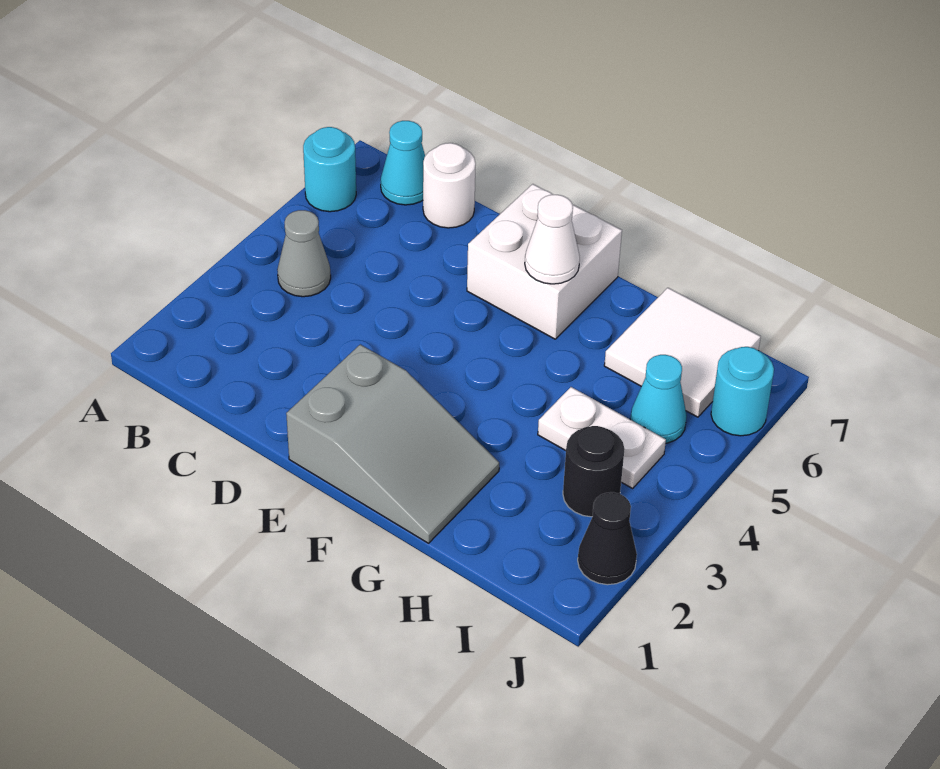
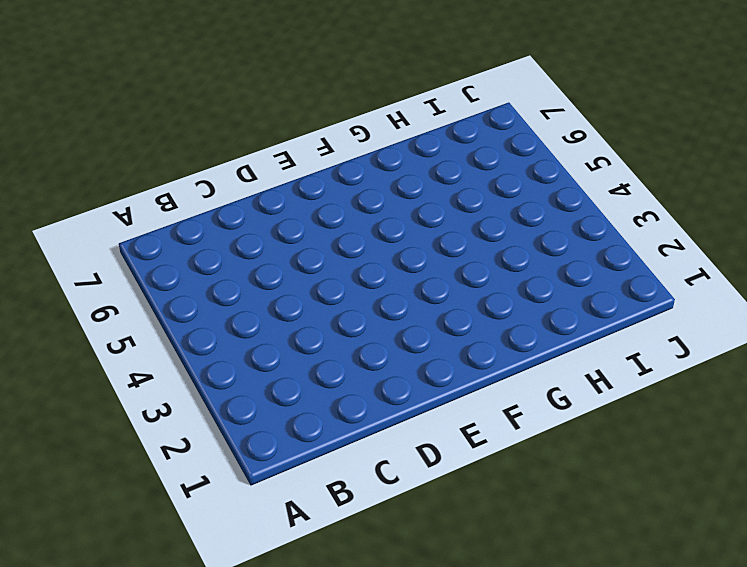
none -> cyan round brick A6 level 1
none -> grey cone B4 level 1
none -> cyan cone B7 level 1

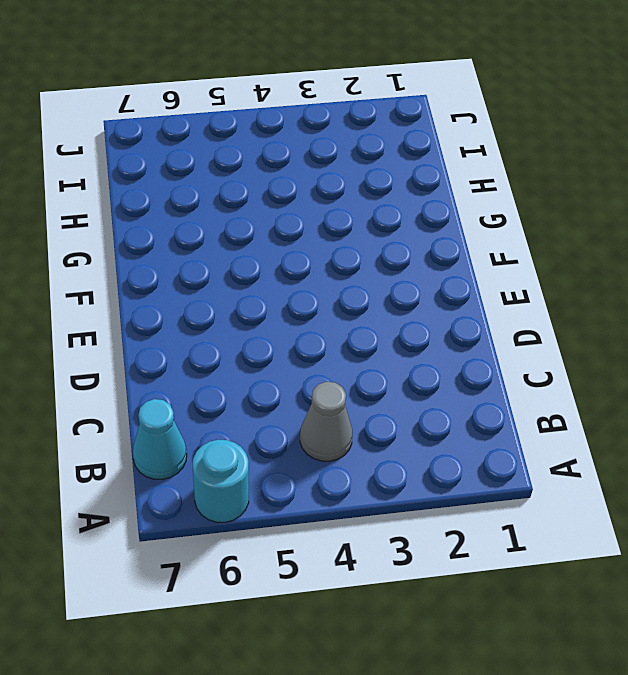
none -> white round brick C7 level 1
none -> grey slope E1:G2 level 1 top E
none -> white brick E6:F7 level 1

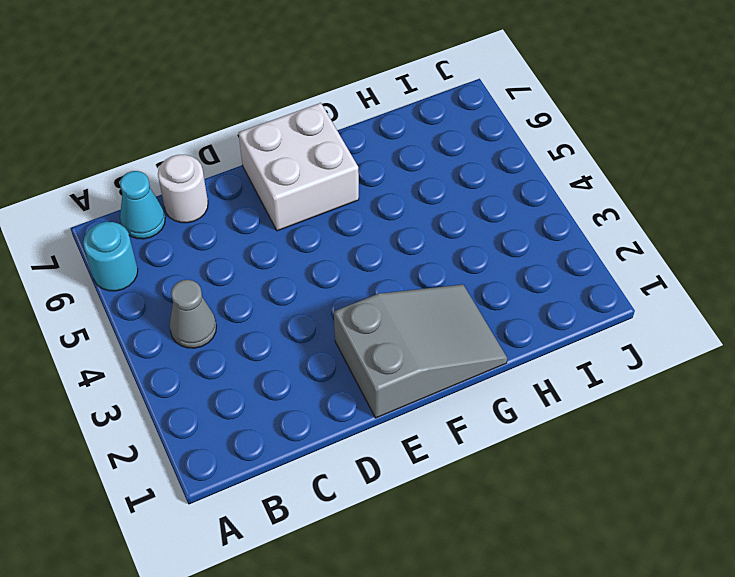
none -> white plate H4:I4 level 1
none -> white tile H6:I7 level 1
none -> black round brick I3 level 1

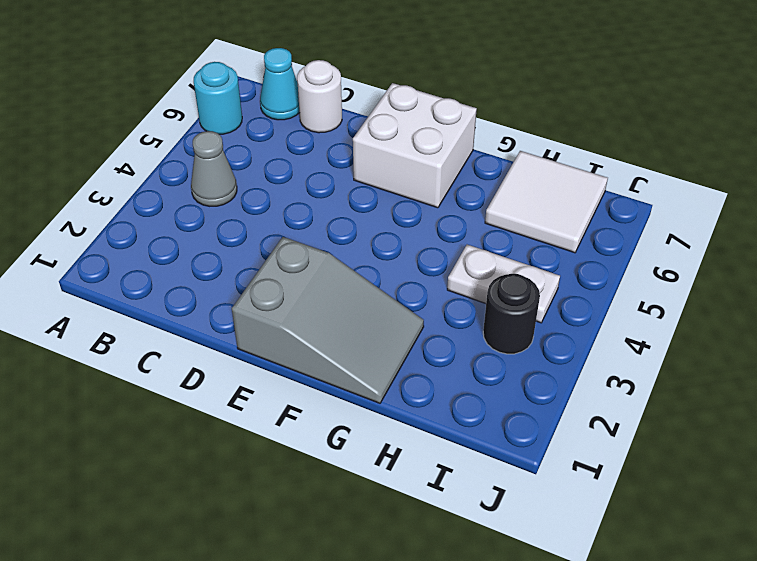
none -> cyan cone I5 level 1
none -> black cone J2 level 1
none -> cyan round brick J6 level 1

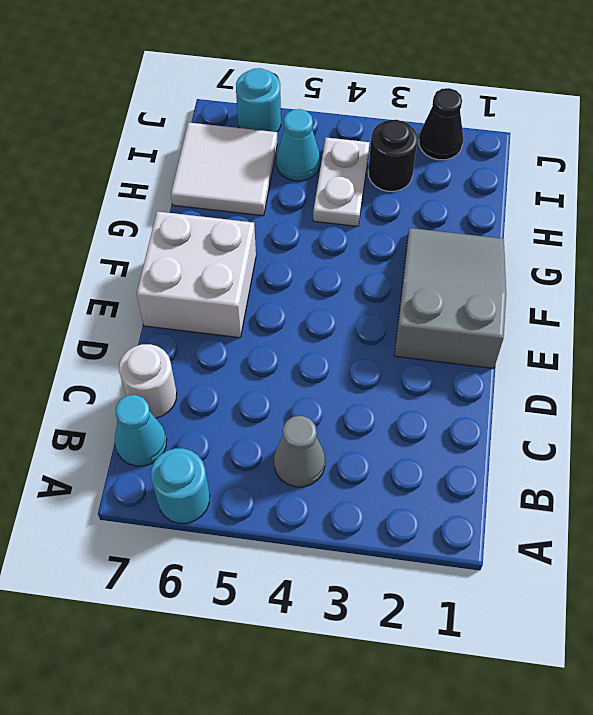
none -> white cone F6 level 2

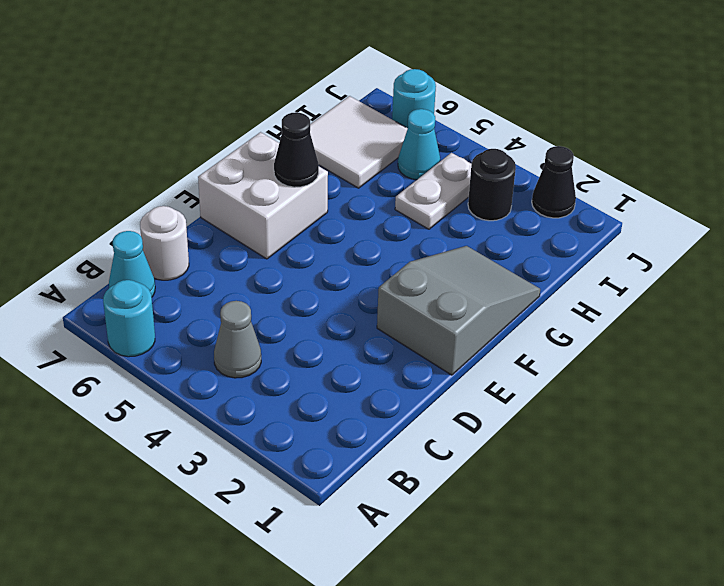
black cone F6 level 2 -> white cone F6 level 2

